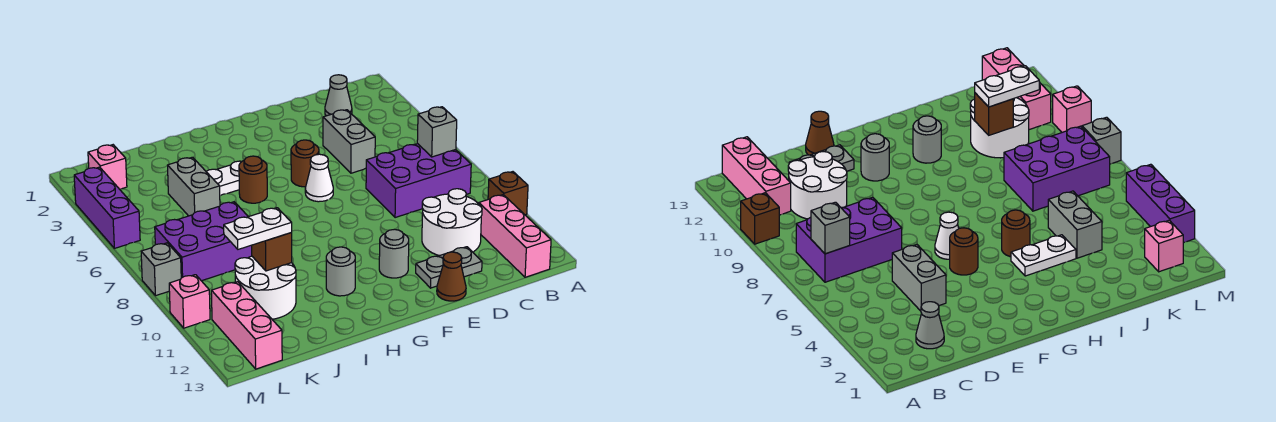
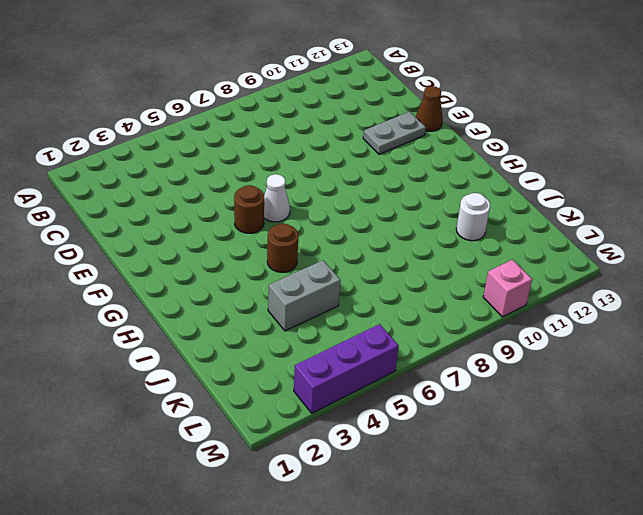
grey plate E11:E12 level 1 -> grey plate D12:E12 level 1
white round brick J11 level 1 -> white round brick J10:K11 level 1
none -> brown brick A10 level 1
none -> purple brick B7:D8 level 1
none -> pink brick B11:B13 level 1

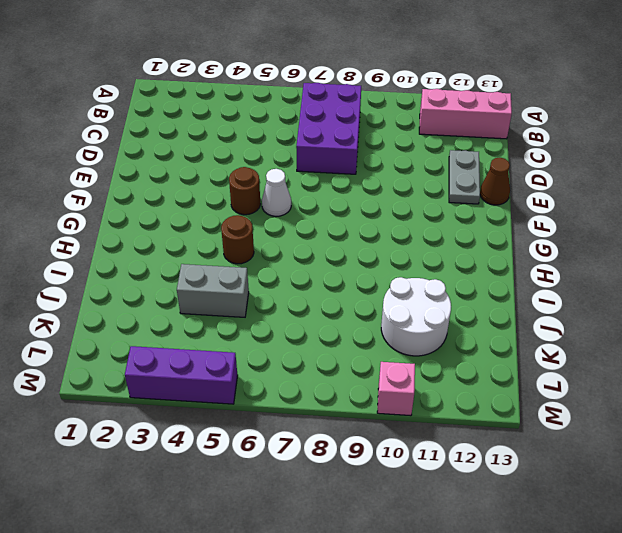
none -> brown brick A10 level 1
none -> grey cone C2 level 1
none -> white round brick C10:D11 level 1

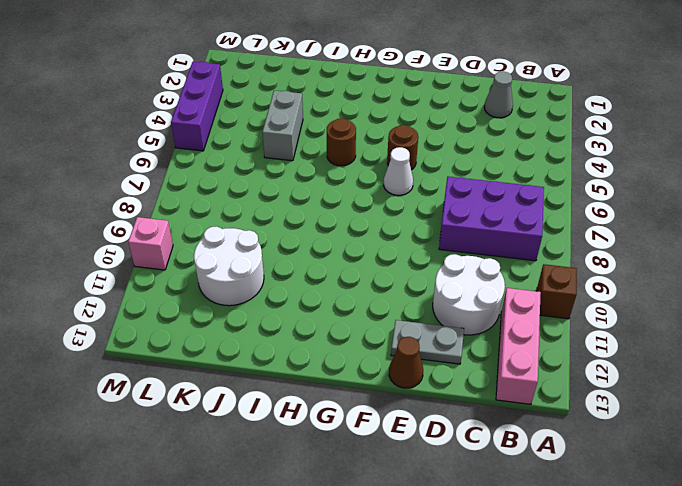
none -> grey brick D4:D5 level 1
none -> grey round brick F11 level 1
none -> white plate H4:I4 level 1

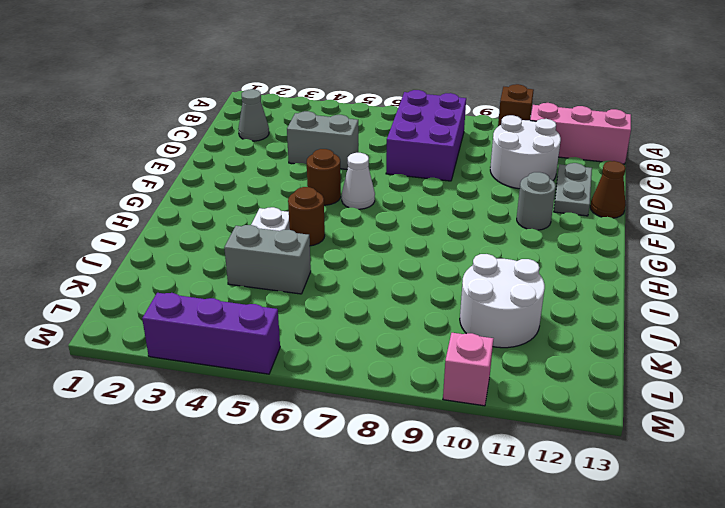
none -> grey round brick H11 level 1
none -> purple brick J7:L8 level 1
none -> pink brick L2 level 1

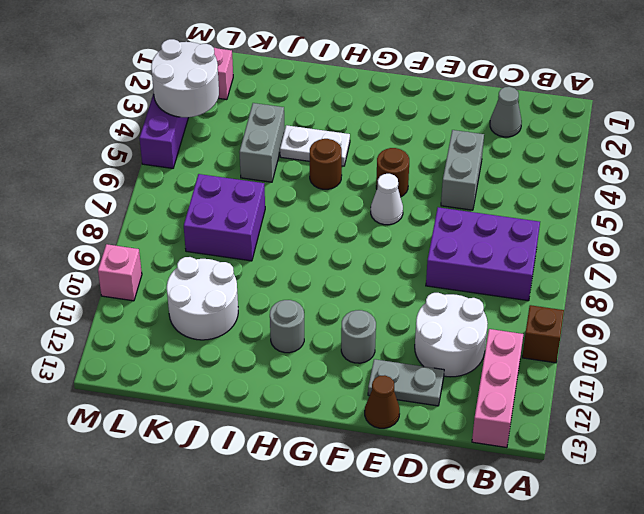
purple brick J7:K8 level 1 -> purple brick J7:L8 level 1
white round brick L3:M4 level 2 -> none
none -> pink brick L11:L13 level 1
none -> grey brick M8 level 1
none -> grey brick B7 level 2

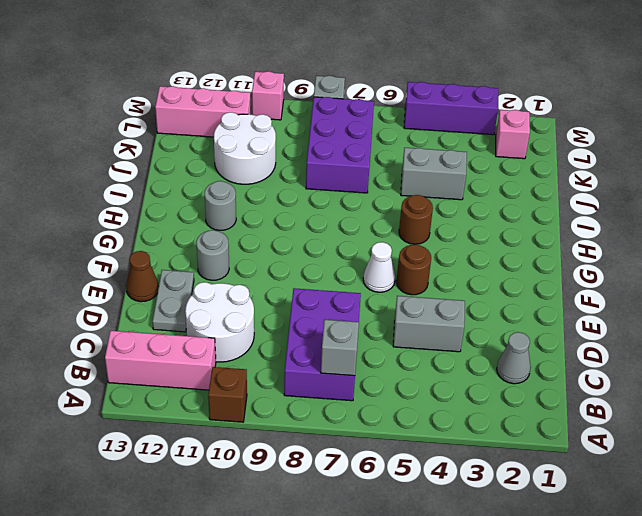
none -> white plate H4:I4 level 1
none -> brown brick J10 level 2
none -> white plate J10:K10 level 3

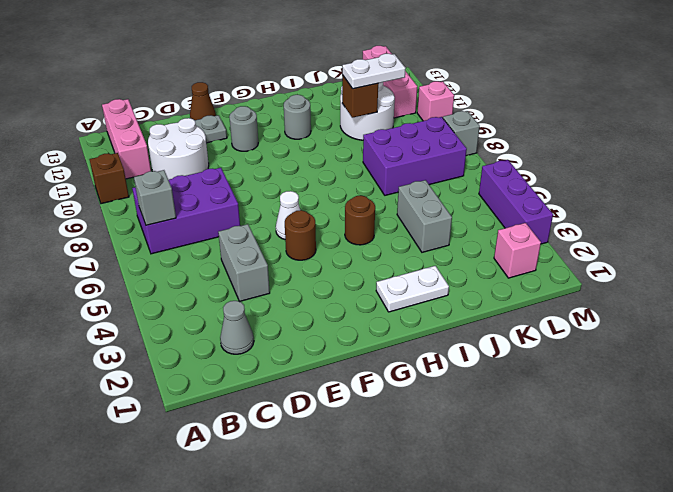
white plate H2:I2 level 1 -> white plate H4:I4 level 1

